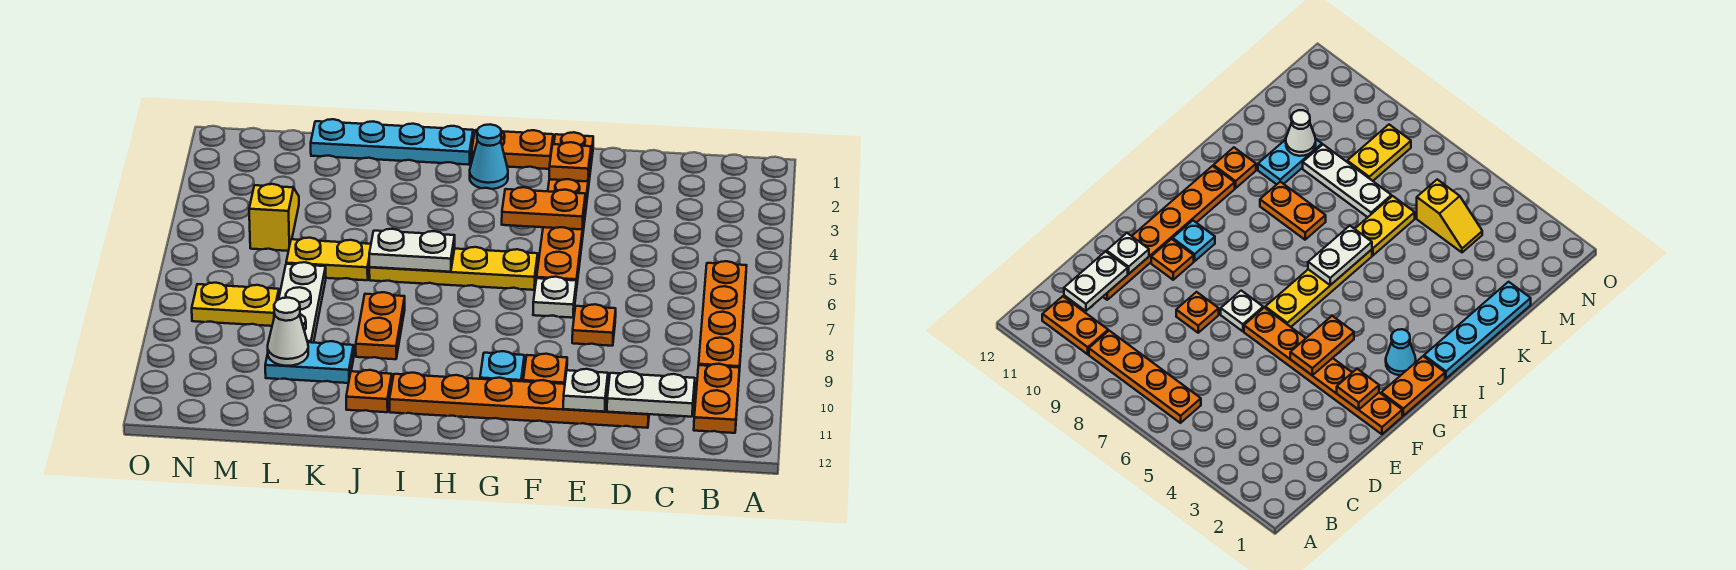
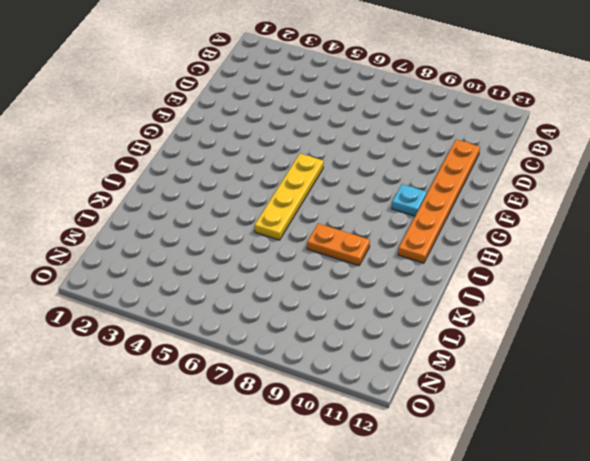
none -> orange plate B6:B9 level 1
none -> orange plate B10:B11 level 1
none -> orange plate E8 level 1

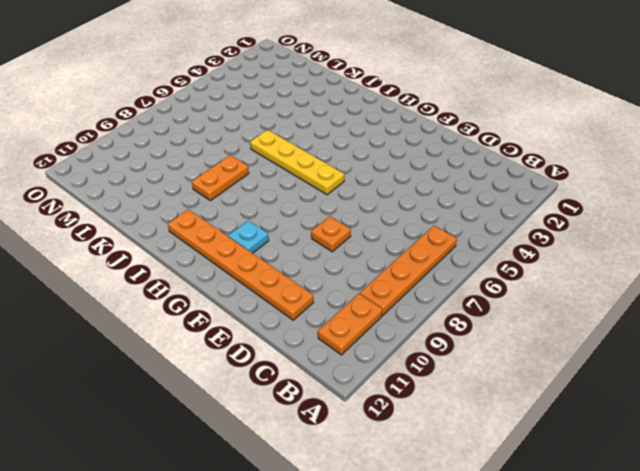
none -> orange plate F1:F6 level 1
none -> white plate F7 level 1
none -> orange plate F10 level 1

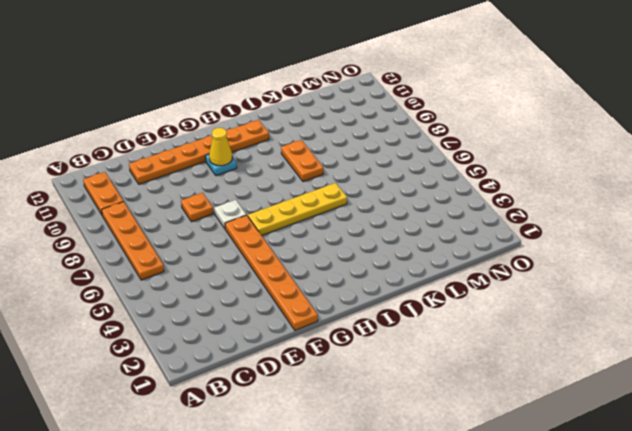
yellow cone G10 level 2 -> none
none -> orange plate F10 level 1
none -> orange plate G1:H1 level 1
none -> cyan cone H2 level 1

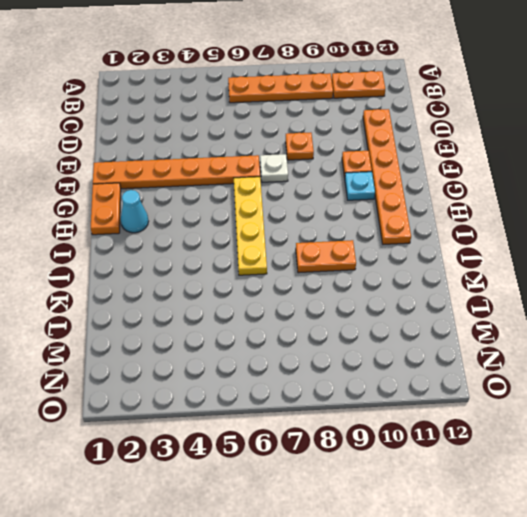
none -> cyan plate I1:L1 level 1
none -> orange plate J11 level 1
none -> yellow plate K6:L6 level 1

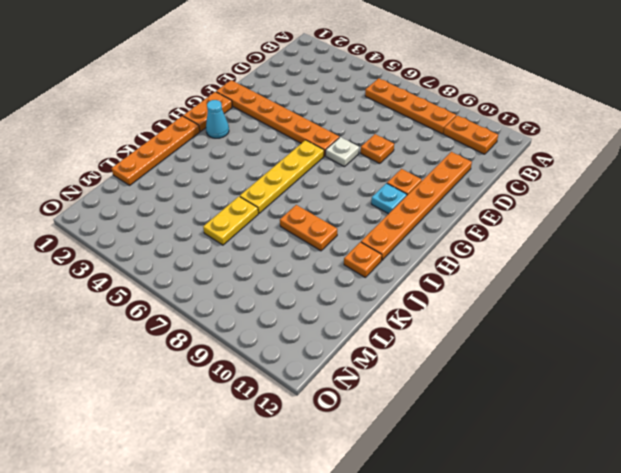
orange plate I1:L1 level 1 -> cyan plate I1:L1 level 1
none -> cyan plate K10:L10 level 1
none -> white plate L7:L9 level 1
none -> yellow slope M4:M5 level 1 top 5

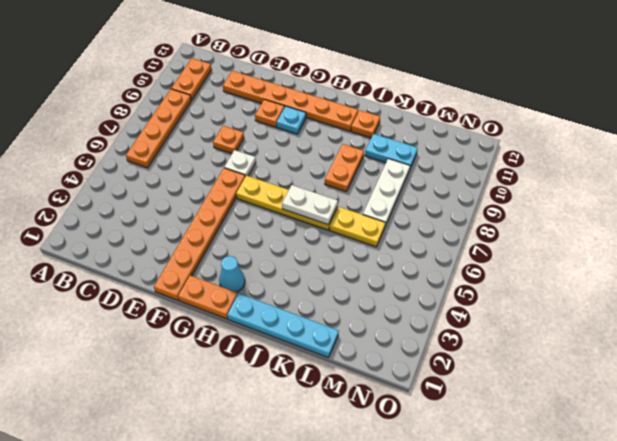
none -> yellow slope M4:M5 level 1 top 5
none -> yellow plate M8:N8 level 1
none -> white plate C11:D11 level 2

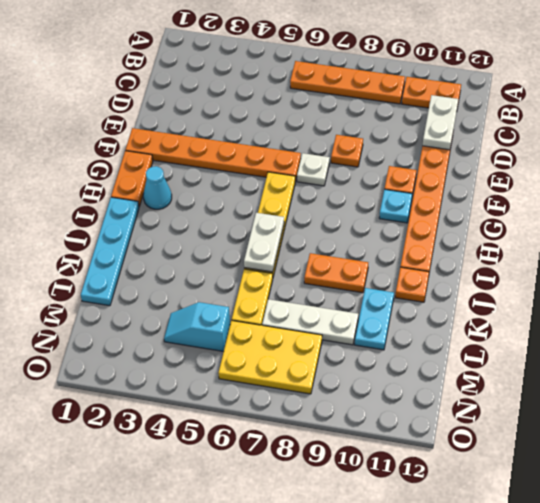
cyan slope M4:M5 level 1 top 5 -> yellow slope M4:M5 level 1 top 5
yellow plate M6:N8 level 1 -> yellow plate M8:N8 level 1
none -> white plate E11 level 2
none -> orange plate F2 level 2
none -> orange plate F4:G4 level 2

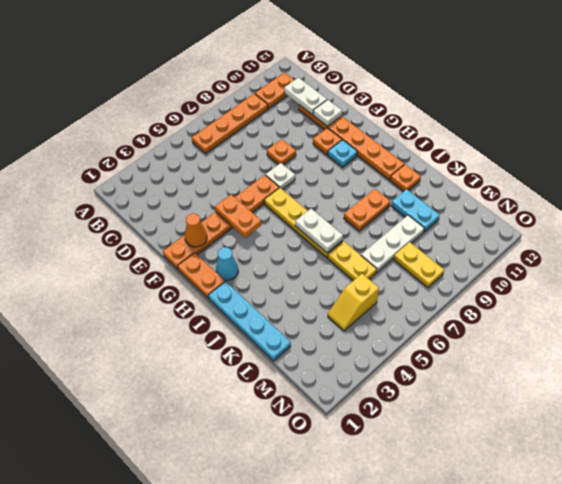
orange cone F2 level 2 -> orange plate F2 level 2
none -> white cone L10 level 2

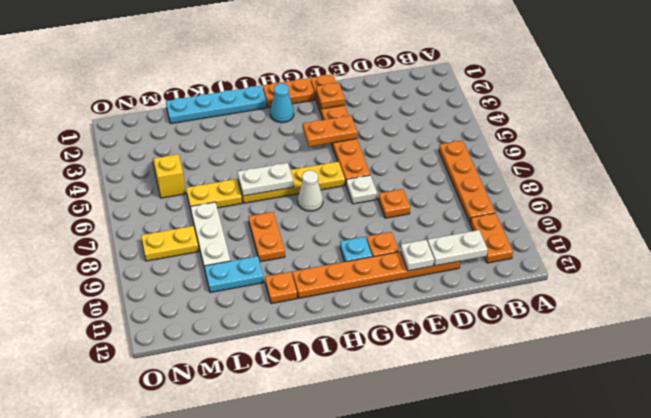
white cone H7 level 1 -> white cone L10 level 2

